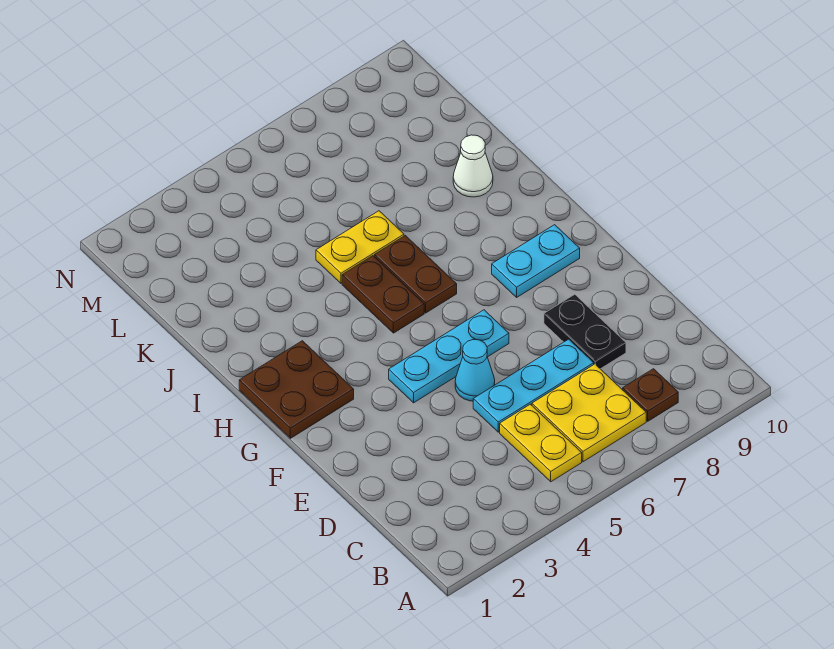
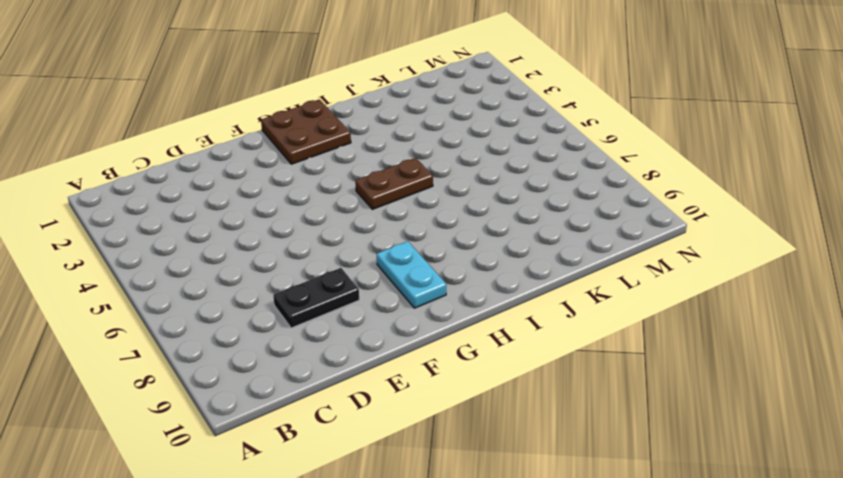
none -> yellow plate B5:C5 level 1
none -> yellow plate B6:C7 level 1
none -> brown plate B8 level 1

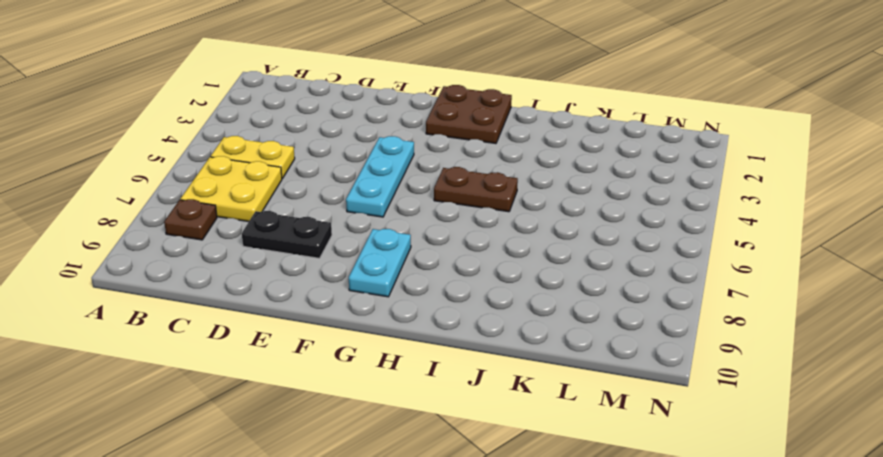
none -> cyan plate D5:D7 level 1
none -> cyan cone E5 level 1
none -> brown plate H6:I6 level 1

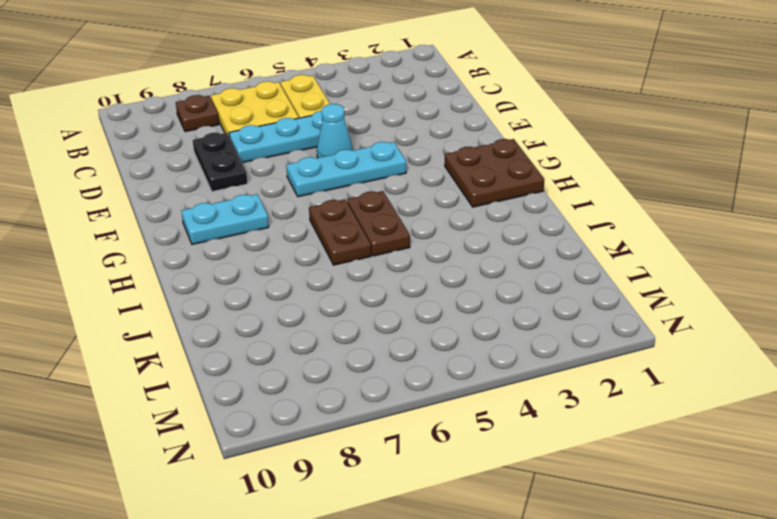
none -> yellow plate J5:J6 level 1
none -> white cone J9 level 1

